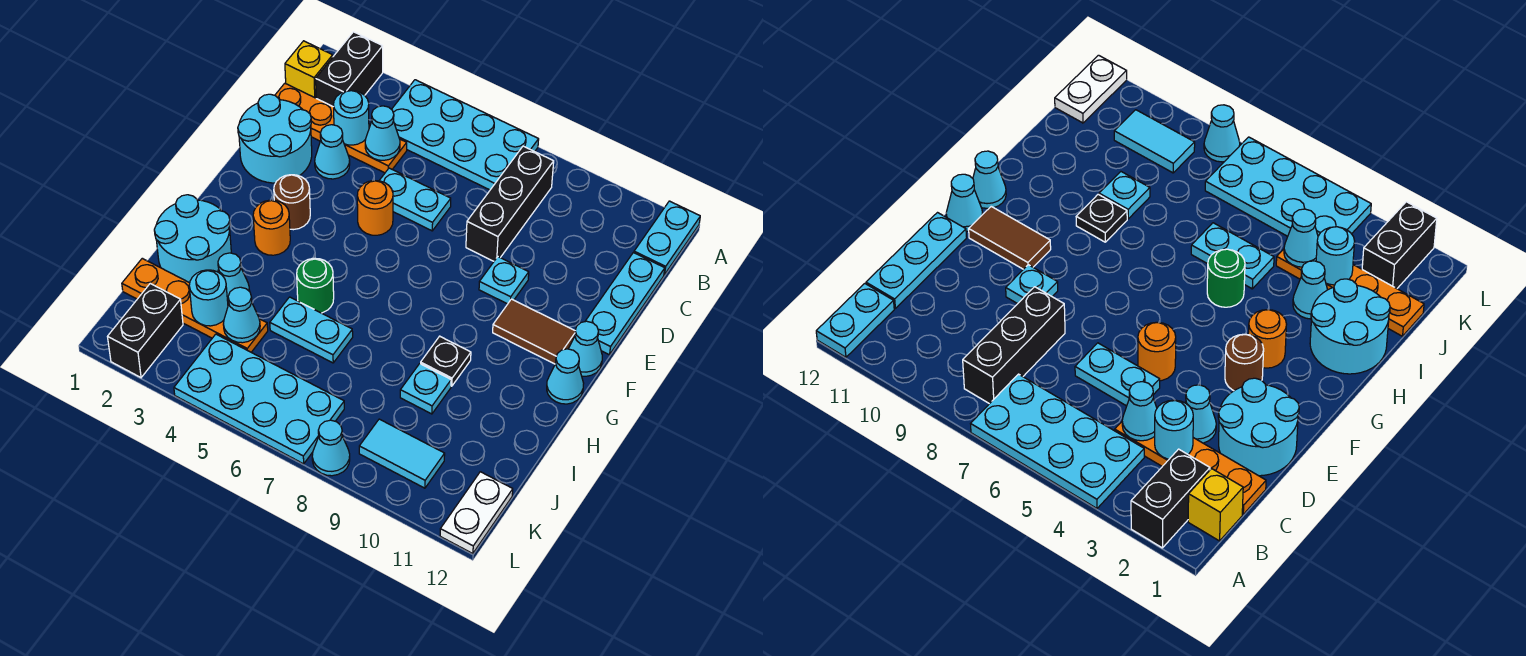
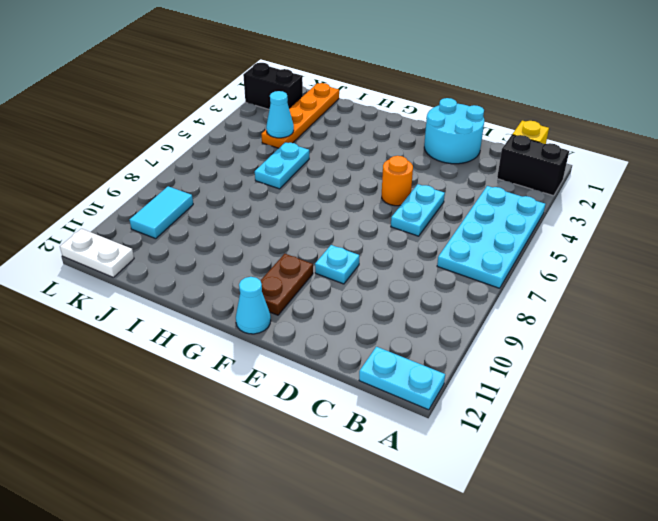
brown plate F10:F11 level 1 -> brown tile F10:F11 level 1
none -> black brick B8:D8 level 1
none -> orange plate C1:C4 level 1
none -> cyan plate C12:E12 level 1
none -> cyan cone D3 level 1

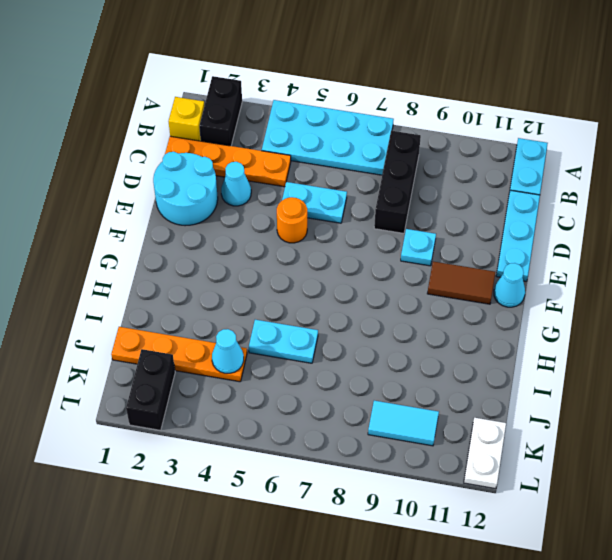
none -> brown round brick F3 level 1
none -> orange round brick G3 level 1
none -> cyan cone G12 level 1
none -> cyan round brick H1:I2 level 1

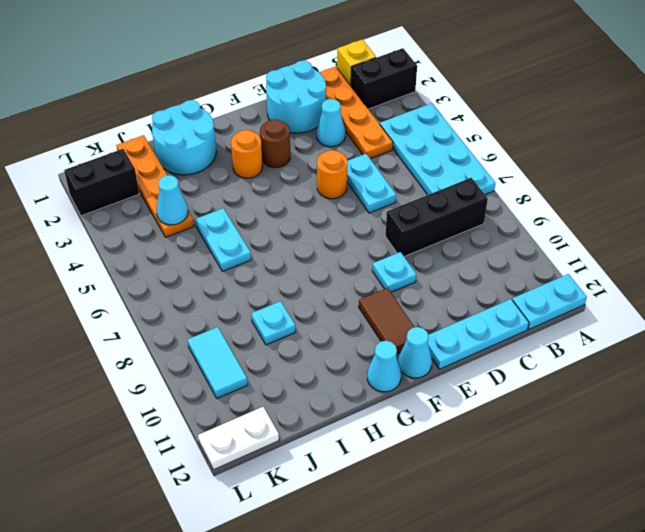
none -> green round brick H5 level 1
none -> black plate H9 level 1
none -> cyan cone I3 level 1
none -> cyan plate K4:L7 level 1

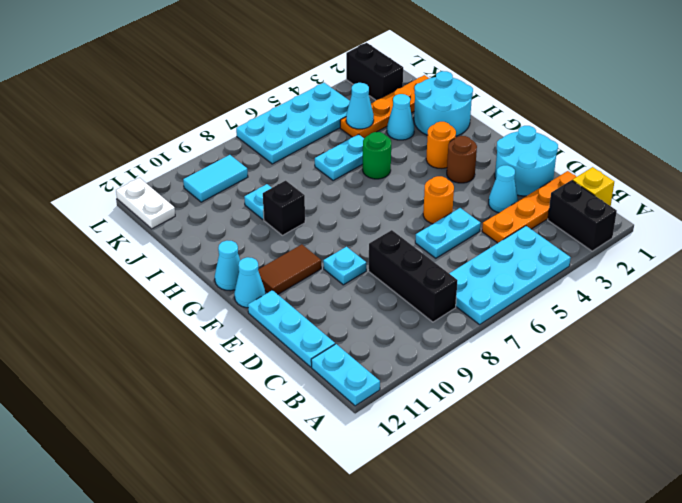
black brick H9 level 1 -> black plate H9 level 1
none -> cyan cone L8 level 1
none -> cyan round brick C3 level 2
none -> cyan cone C4 level 2
none -> cyan round brick J3 level 2

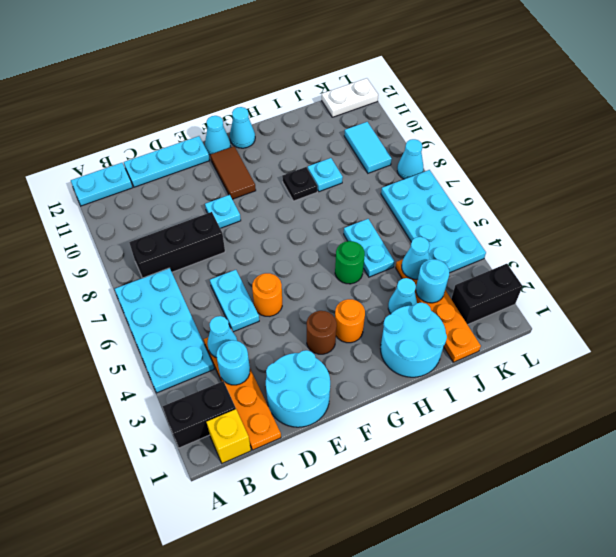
none -> cyan cone D3 level 1

